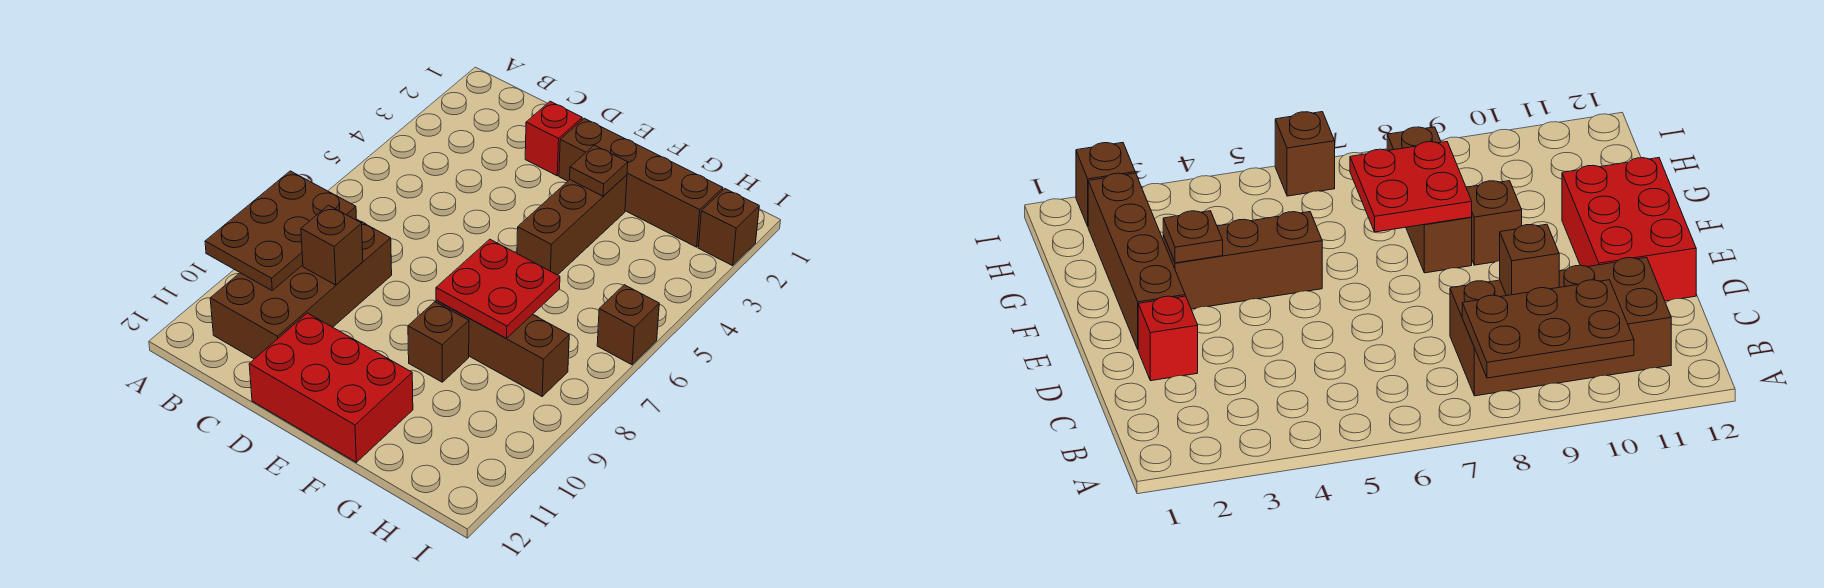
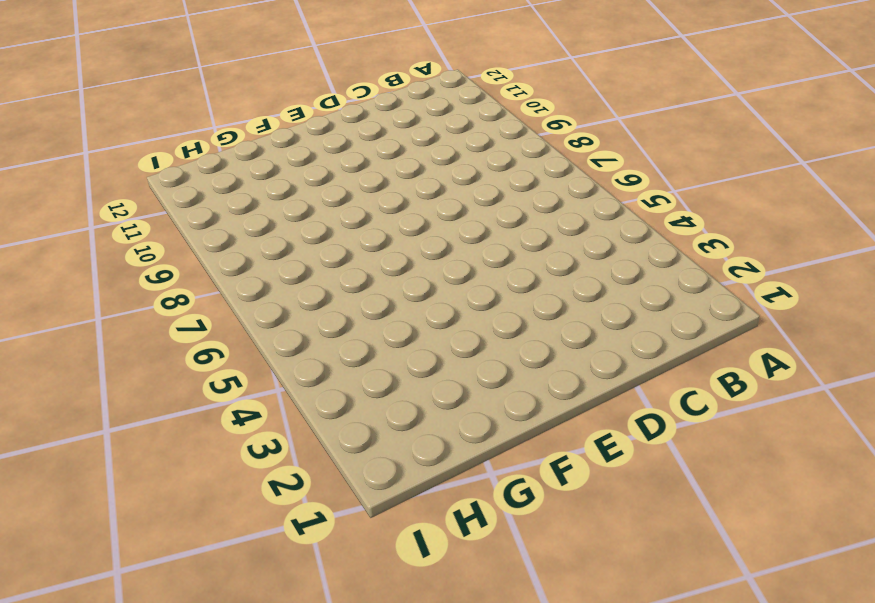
none -> brown brick B8:C11 level 1
none -> red brick D2 level 1
none -> red brick D11:F12 level 1

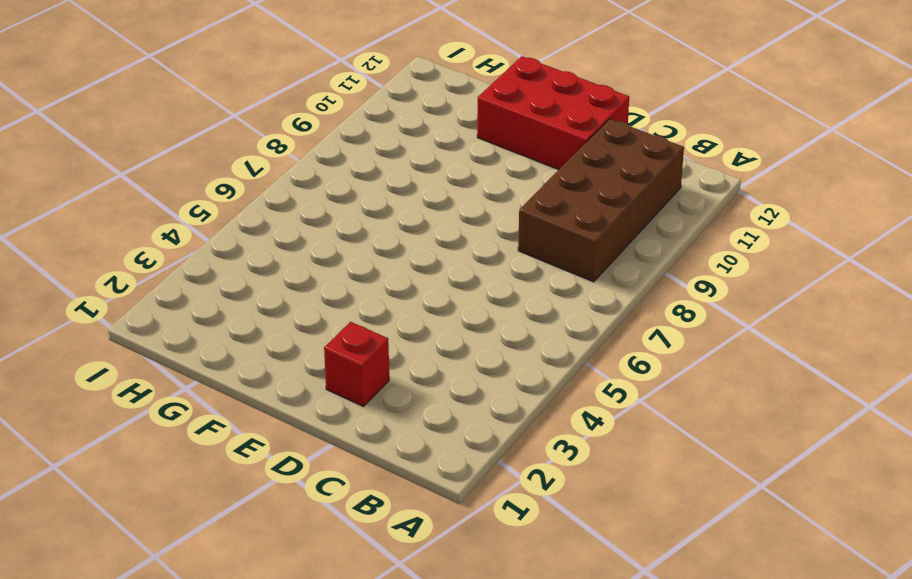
none -> brown brick E2:H2 level 1
none -> brown brick F3:F5 level 1
none -> brown brick F8:H8 level 1

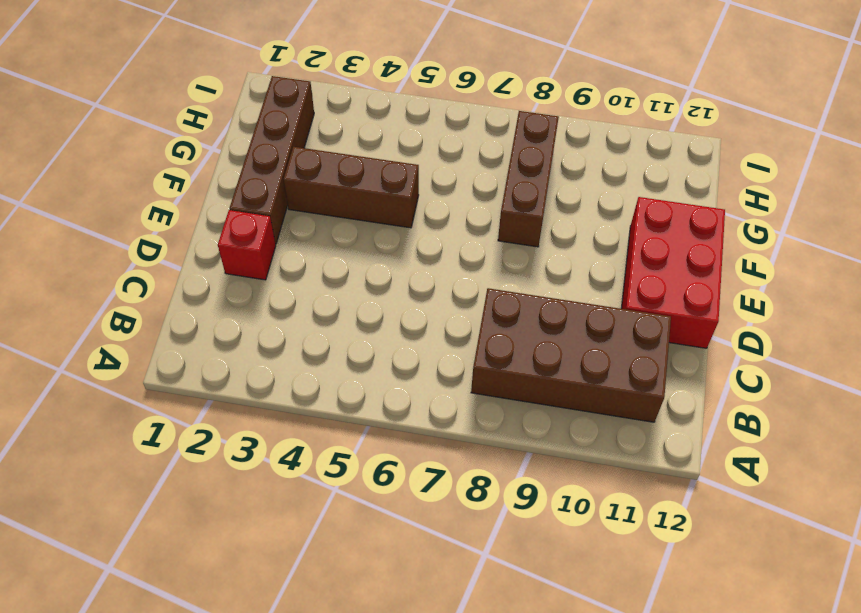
none -> brown brick F9 level 1
none -> brown brick I2 level 1
none -> brown brick I6 level 1

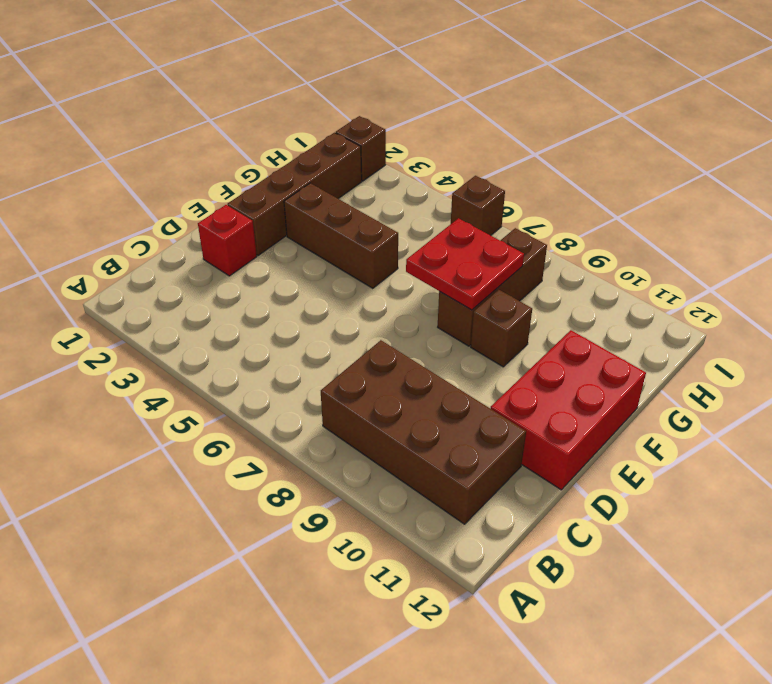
none -> brown plate A8:B10 level 2
none -> brown brick C9 level 2
none -> brown plate F3 level 2

